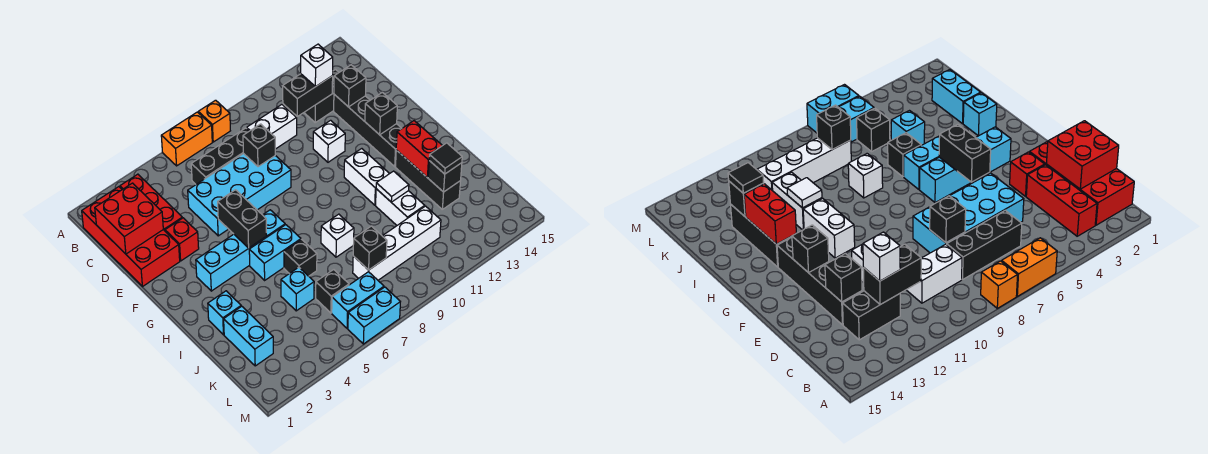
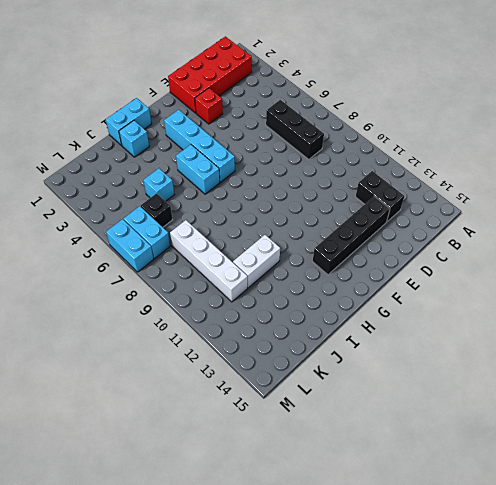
cyan brick H1:I1 level 1 -> cyan brick J2:K2 level 1
none -> orange brick A6:A7 level 1
none -> orange brick A8 level 1
none -> red brick B3:D3 level 1
none -> white brick C9:C10 level 1

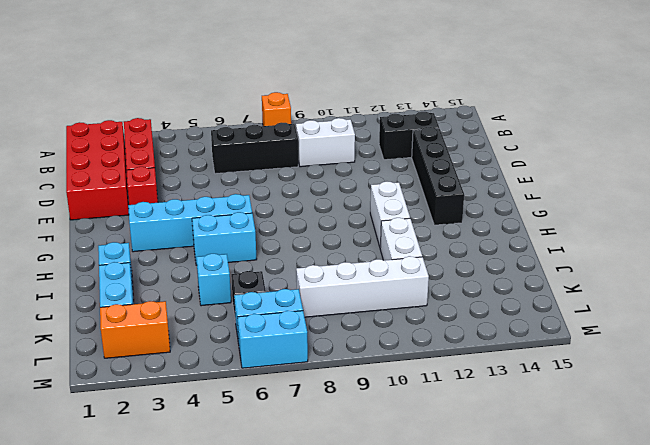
orange brick L2:L3 level 1 -> orange brick A6:A7 level 1
none -> cyan brick D5:E8 level 1
none -> white brick E11 level 1
none -> black brick H13:J13 level 1
none -> black brick I6 level 1

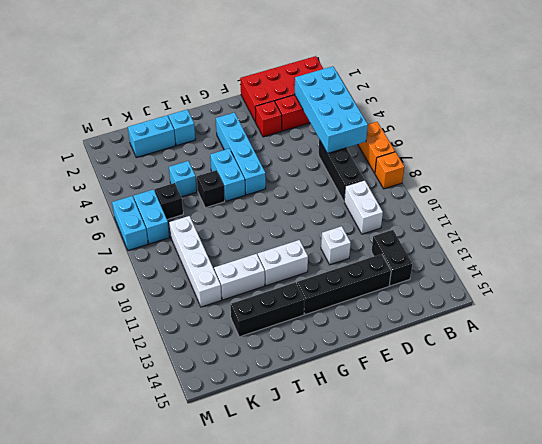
cyan brick B3:C6 level 2 -> cyan brick D5:E8 level 1
none -> white brick I8 level 1
none -> red brick C1:D2 level 2
none -> black brick C11:C12 level 2
none -> black brick D8 level 2

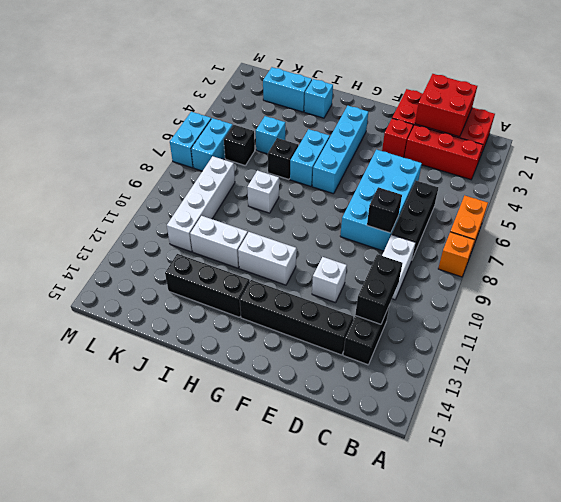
none -> black brick D13 level 2
none -> black brick F5:G5 level 2
none -> black brick F13 level 2
none -> red brick H13:I13 level 2

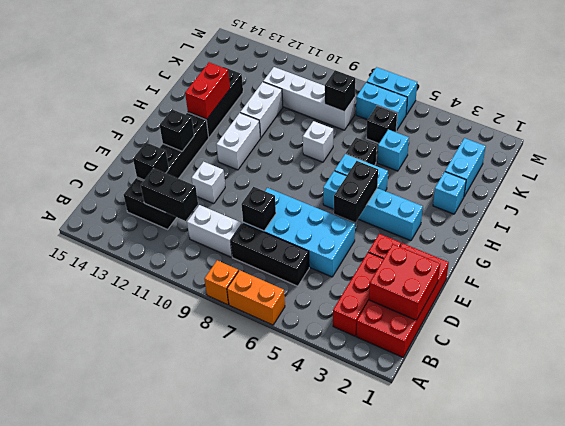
none -> white tile I11 level 2
none -> black brick J13 level 2
none -> white brick C12 level 3
none -> black tile J13 level 3

